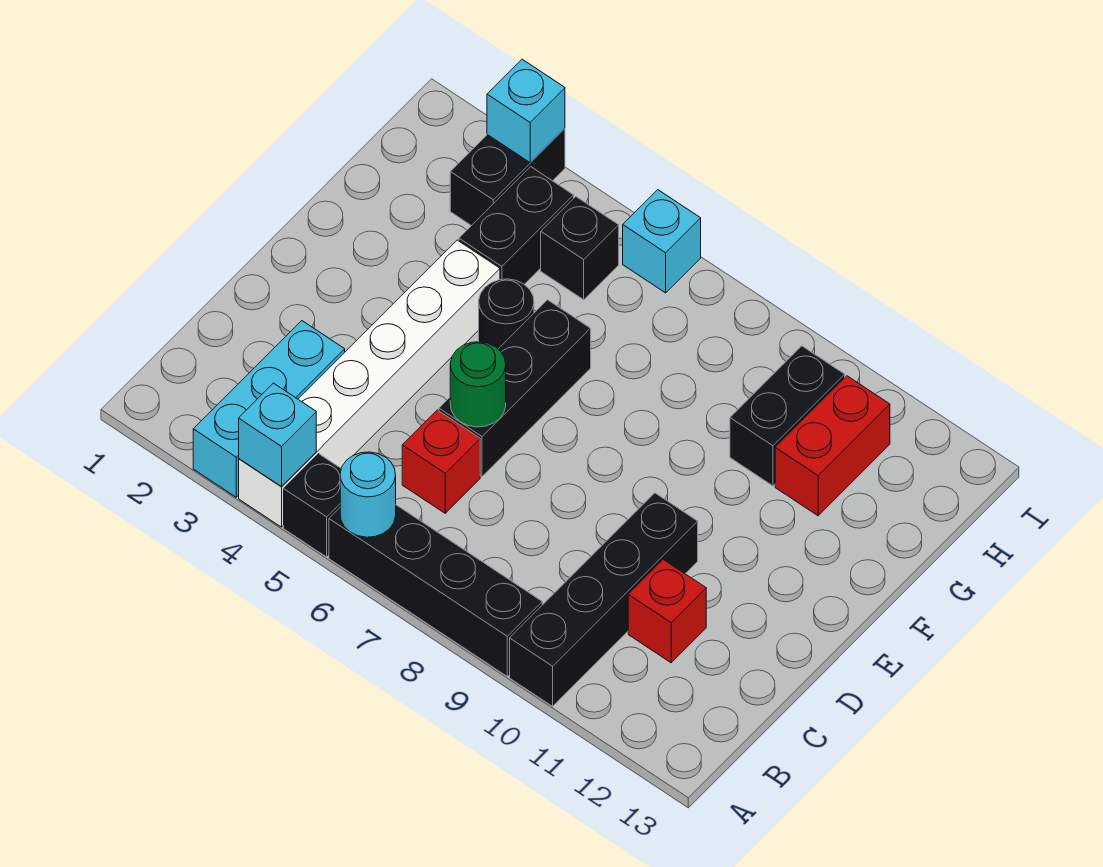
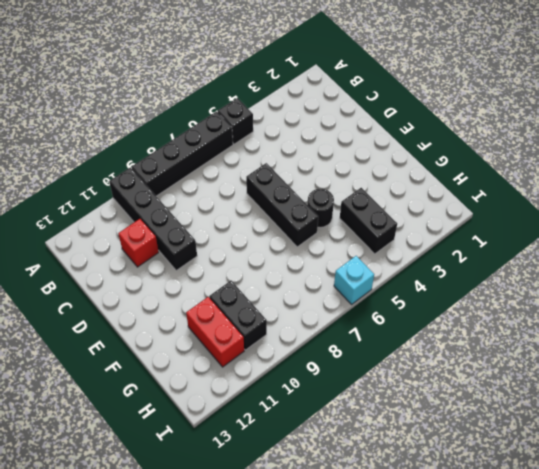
none -> cyan brick A3:C3 level 1
none -> white brick A4:F4 level 1
none -> red brick C6 level 1

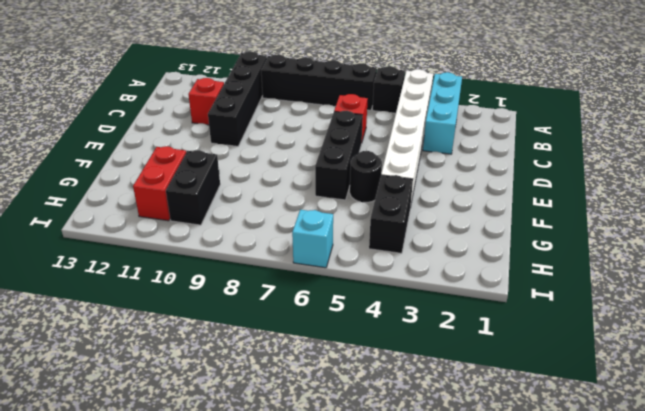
none -> black brick H3:I3 level 1
none -> black brick H5 level 1
none -> cyan brick A4 level 2

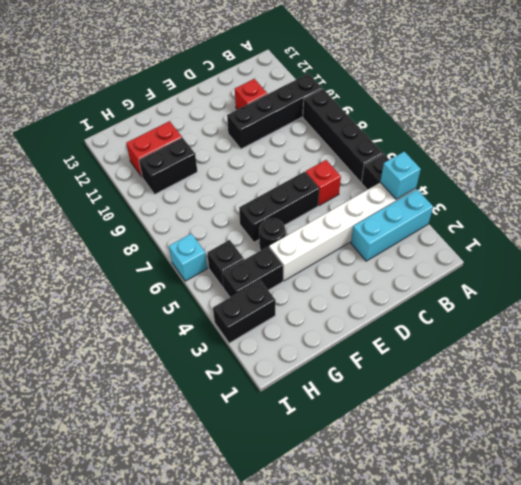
none -> cyan round brick A6 level 2
none -> green round brick D6 level 2
none -> cyan brick I3 level 2

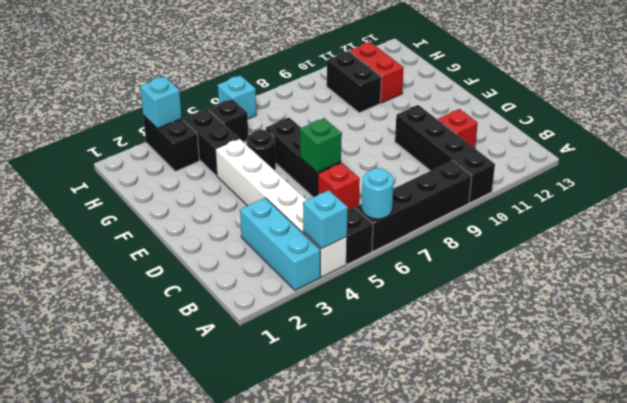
green brick D6 level 2 -> green round brick D6 level 2

